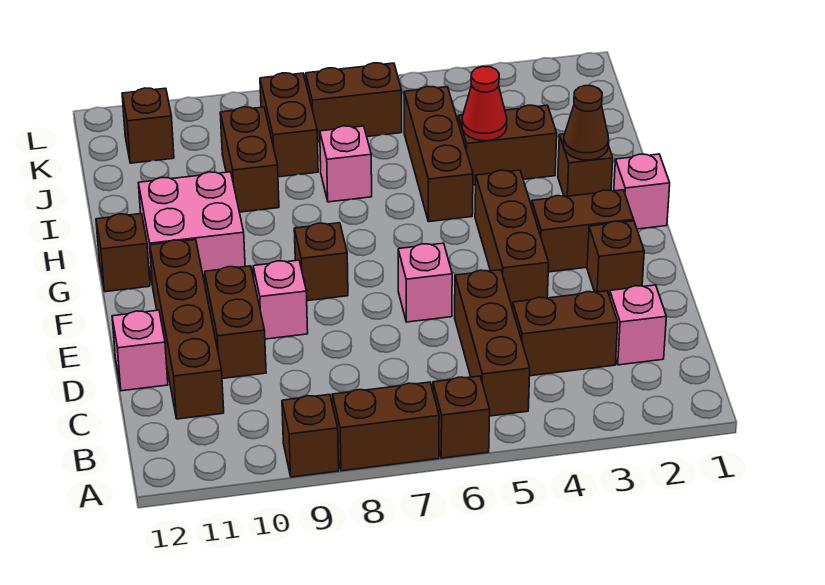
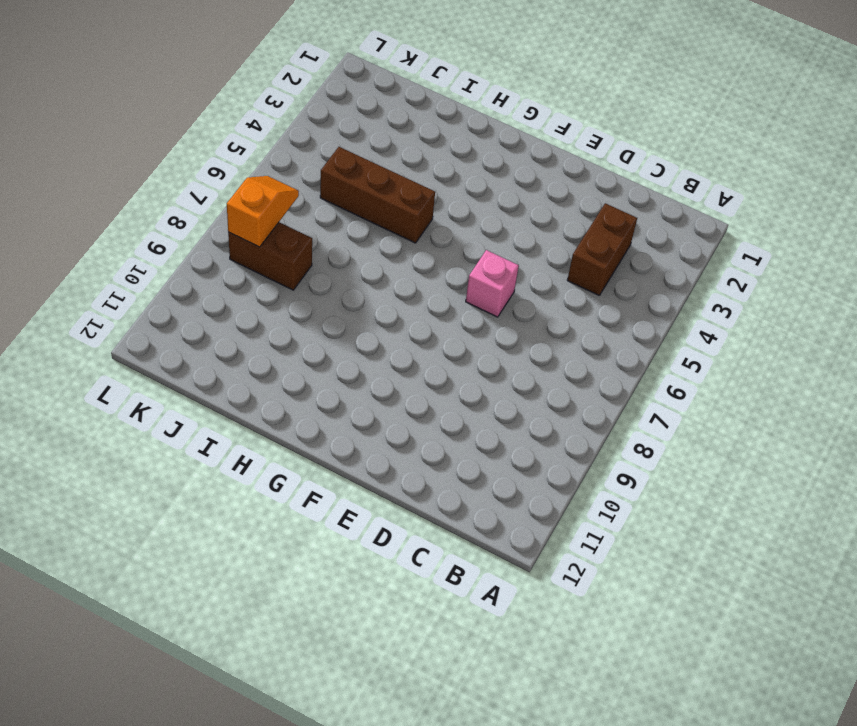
orange slope K7:K8 level 2 top 8 -> none
none -> brown brick A6 level 1
none -> brown brick A7:A8 level 1
none -> brown brick A9 level 1

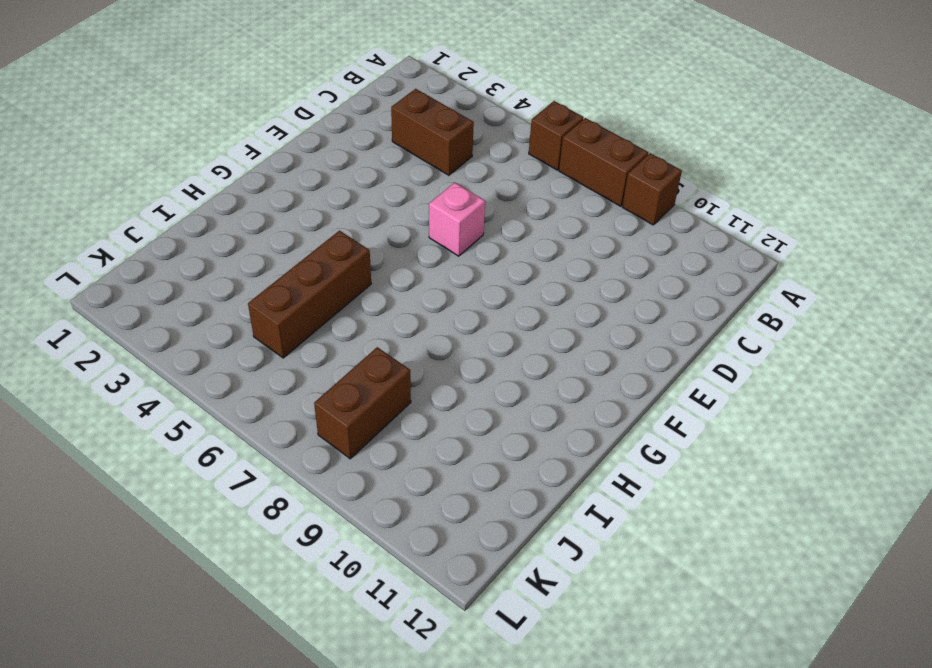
none -> brown brick B5:D5 level 1
none -> pink brick C2 level 1
none -> brown brick C11:F11 level 1

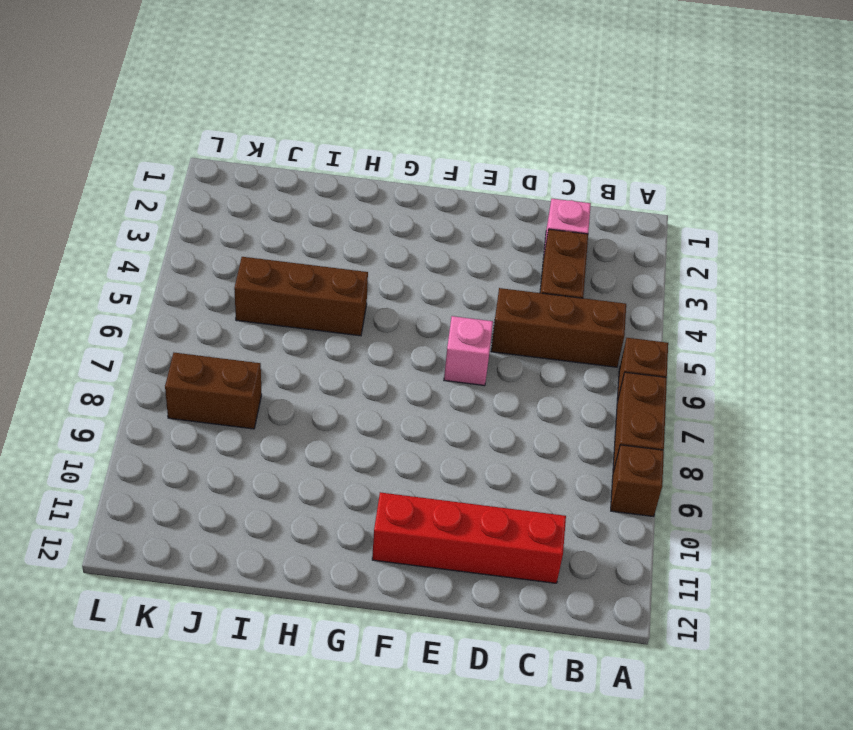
red brick C11:F11 level 1 -> brown brick C11:F11 level 1
none -> brown brick D10:E10 level 1
none -> pink brick D12 level 1
none -> brown brick E2 level 1

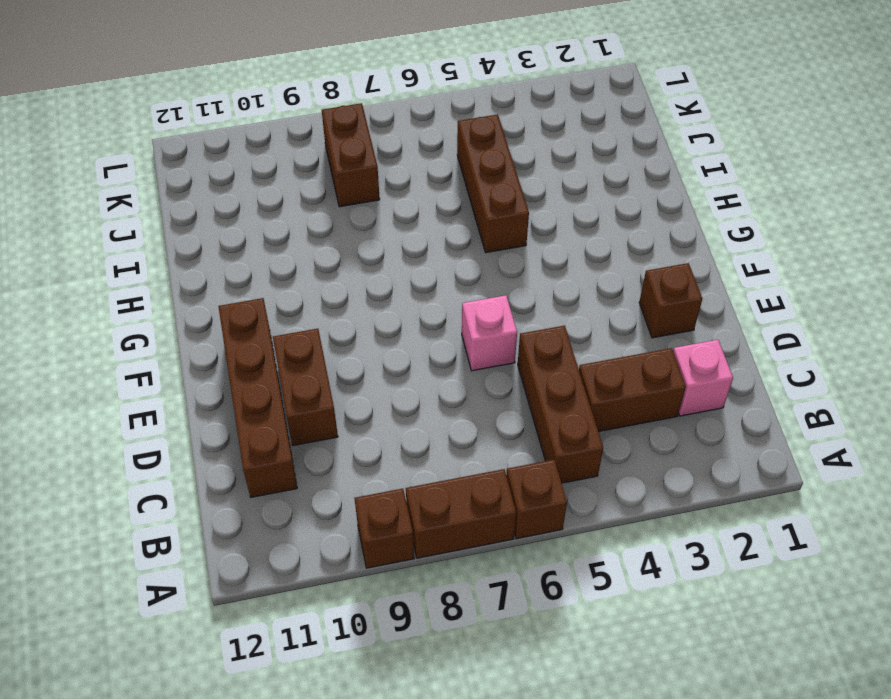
none -> pink brick D12 level 1
none -> brown brick E4:G4 level 1
none -> pink brick E9 level 1

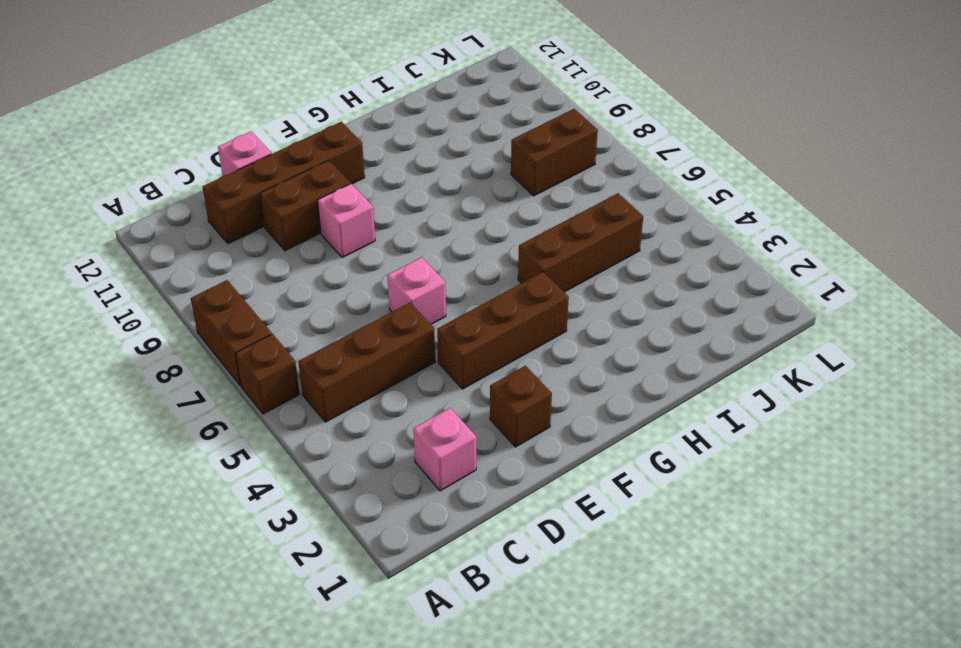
none -> brown brick A9 level 1
none -> brown brick C3:C4 level 1
none -> brown brick F2:F3 level 1

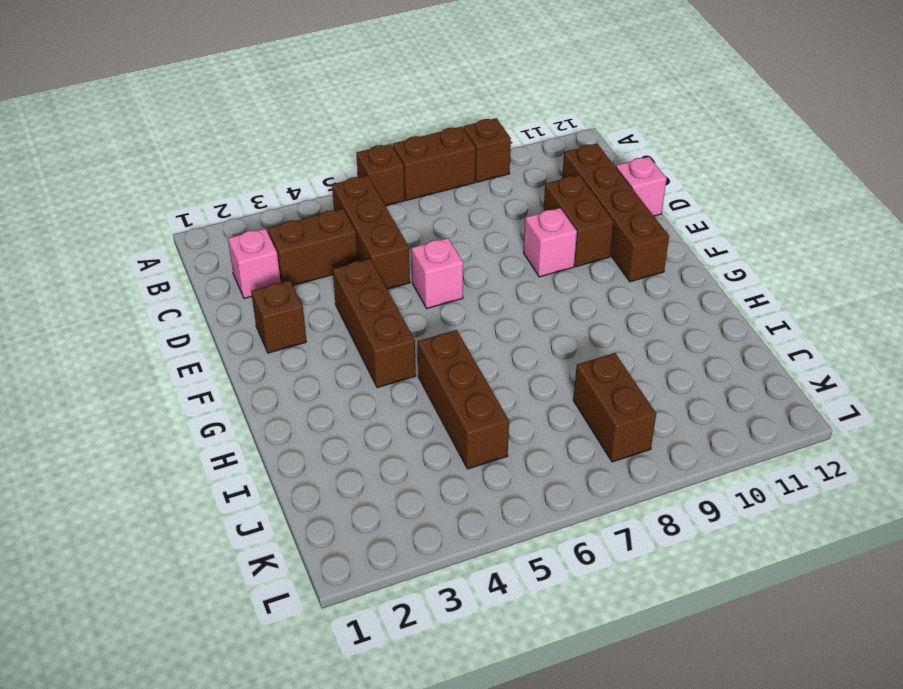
none -> brown brick F2:F3 level 1
none -> brown brick F8 level 1
none -> pink brick G1 level 1

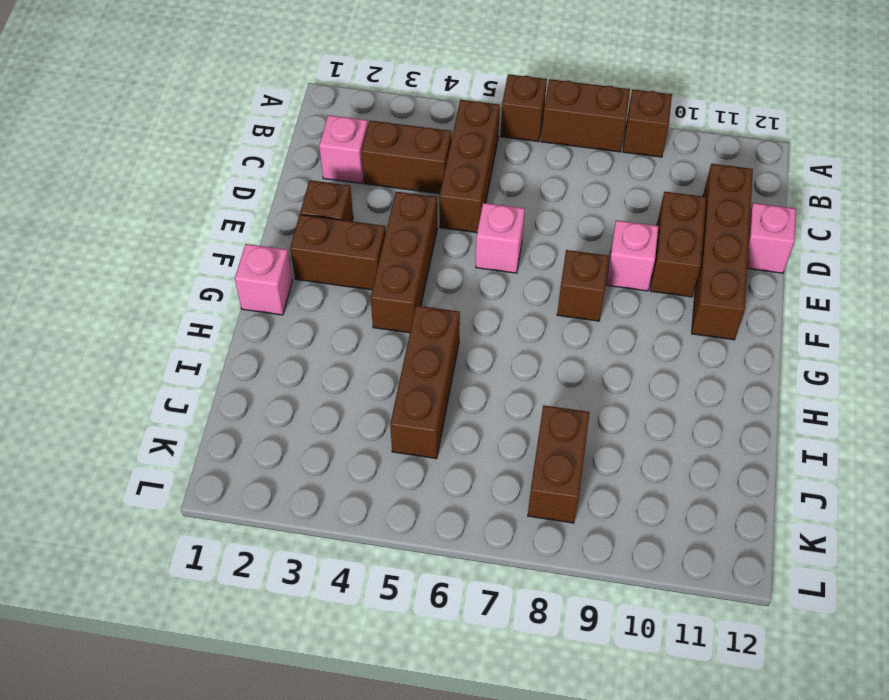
none -> pink brick G10:H11 level 1
none -> brown brick G12 level 1
none -> brown brick H2 level 1

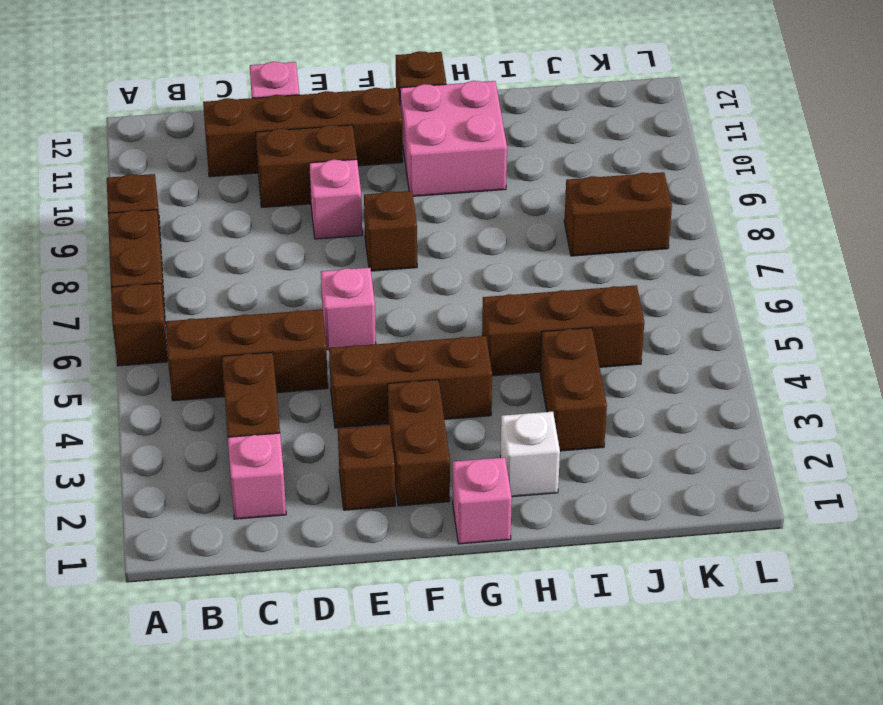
white brick H2 level 1 -> brown brick H2 level 1
none -> pink brick I7 level 1
none -> brown brick I9:J9 level 1
none -> brown brick K6:K7 level 1

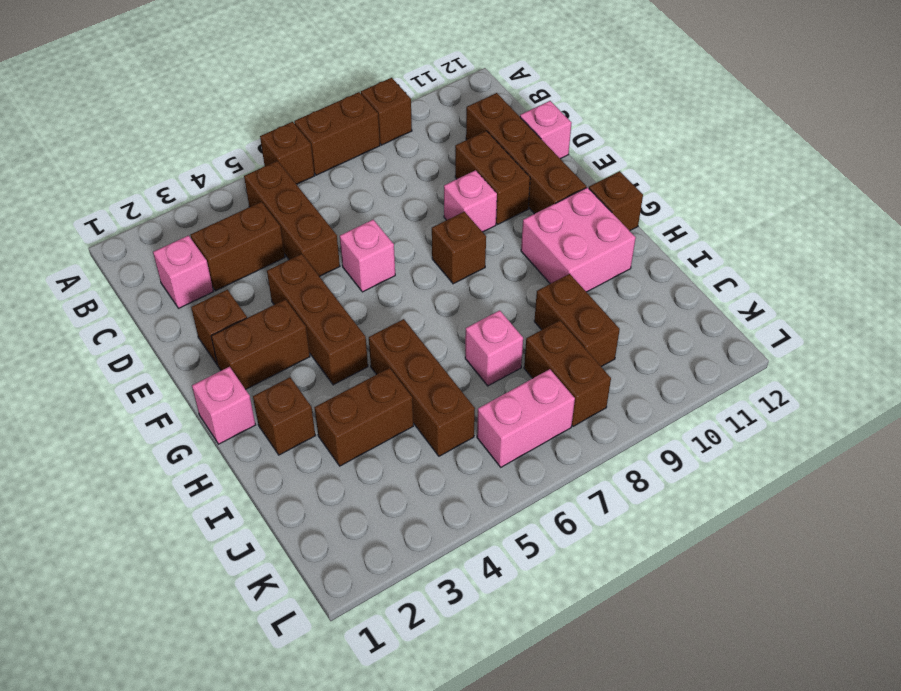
pink brick K6:K7 level 1 -> brown brick K6:K7 level 1
none -> brown brick K11 level 1
none -> brown cone H2 level 2
none -> red cone I4 level 2

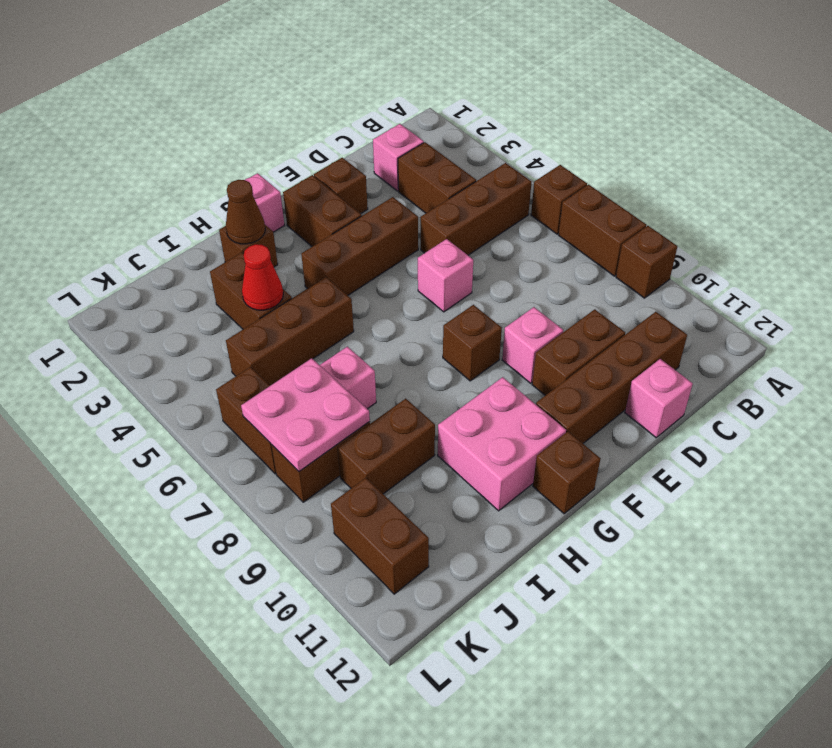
pink plate J7:K8 level 2 -> none
brown brick K10:K11 level 1 -> brown brick K11 level 1

